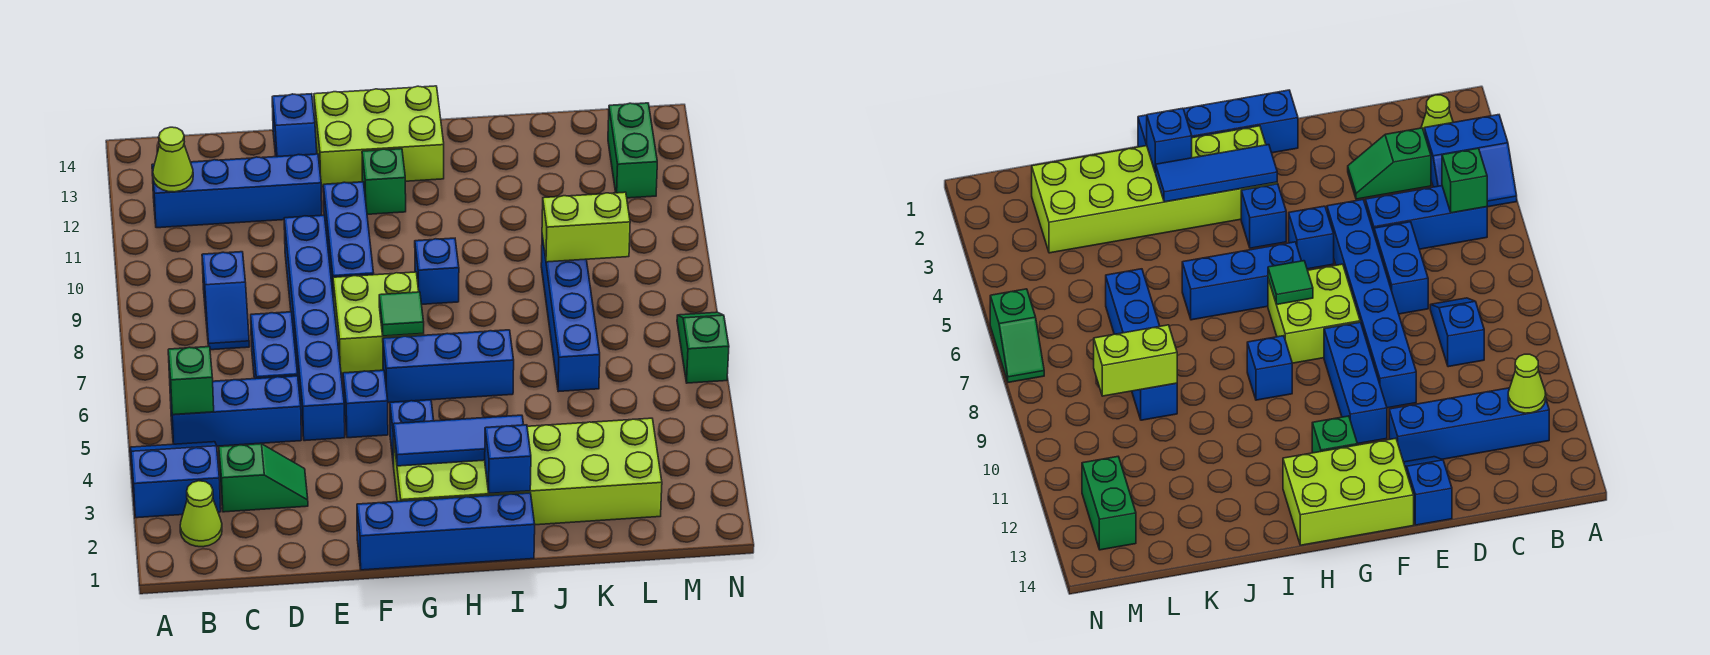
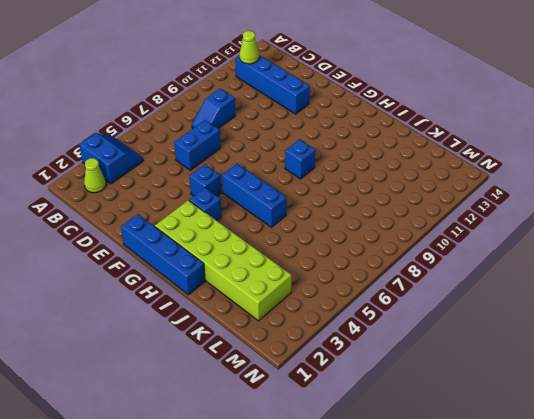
none -> blue brick B5:D5 level 1
none -> green slope C3:D3 level 1 top C
none -> blue brick E5:E10 level 1

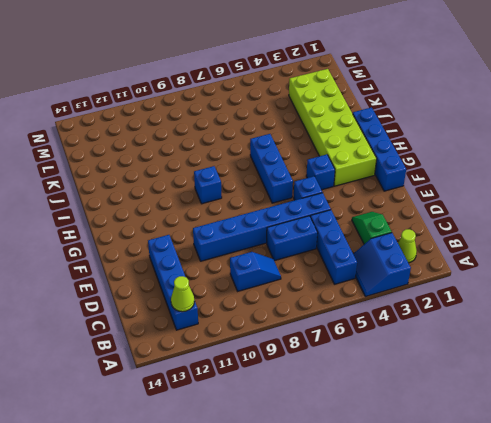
none -> blue slope E13:E14 level 1 top 14
none -> lime brick F7:G8 level 1
none -> blue brick F9:F11 level 1

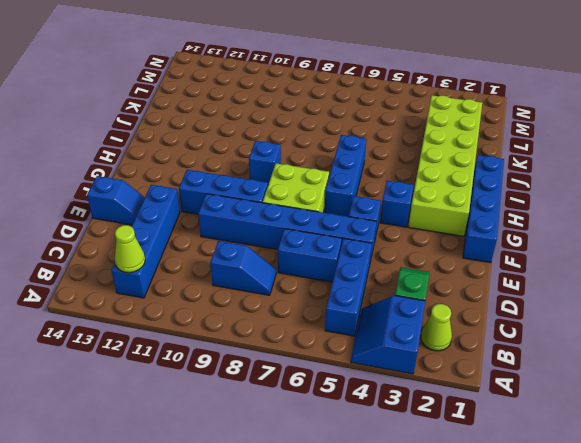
none -> lime brick F13:H14 level 1
none -> green brick G12 level 1
none -> blue brick K6:K9 level 1

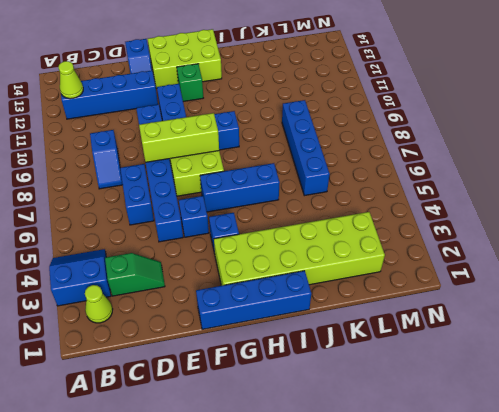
lime brick E8:G8 level 2 -> none
none -> blue brick B5:D5 level 1
none -> green brick M12:M13 level 1
none -> green slope N6:N7 level 1 top 6

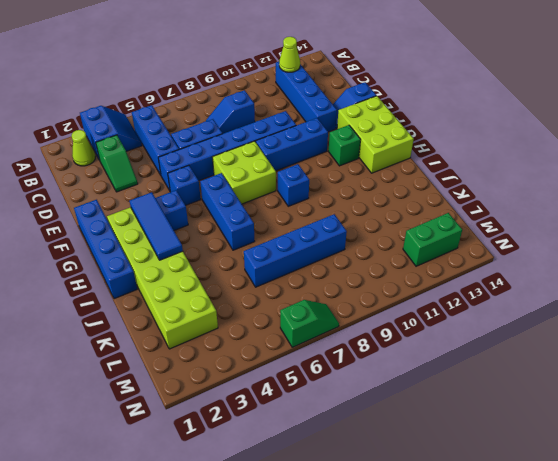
none -> green brick B5 level 2
none -> green tile G7 level 2
none -> blue brick I2 level 2

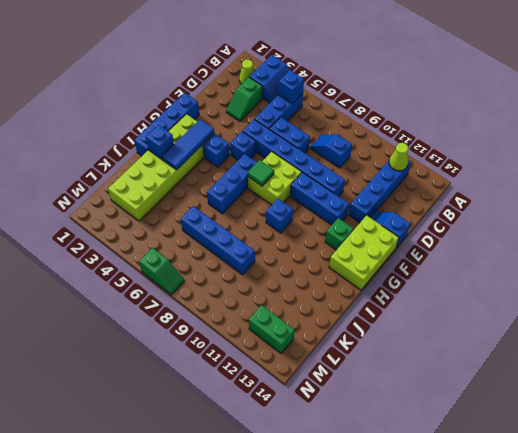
blue brick B5 level 2 -> green brick B5 level 2
none -> lime brick K9:L9 level 2

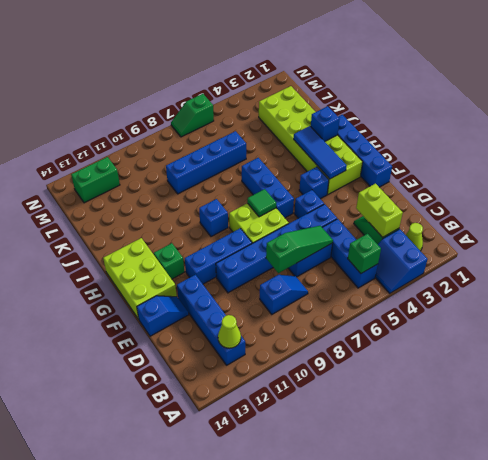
lime brick C3:D3 level 2 -> lime brick K9:L9 level 2
green slope D6:D8 level 2 top 8 -> none

